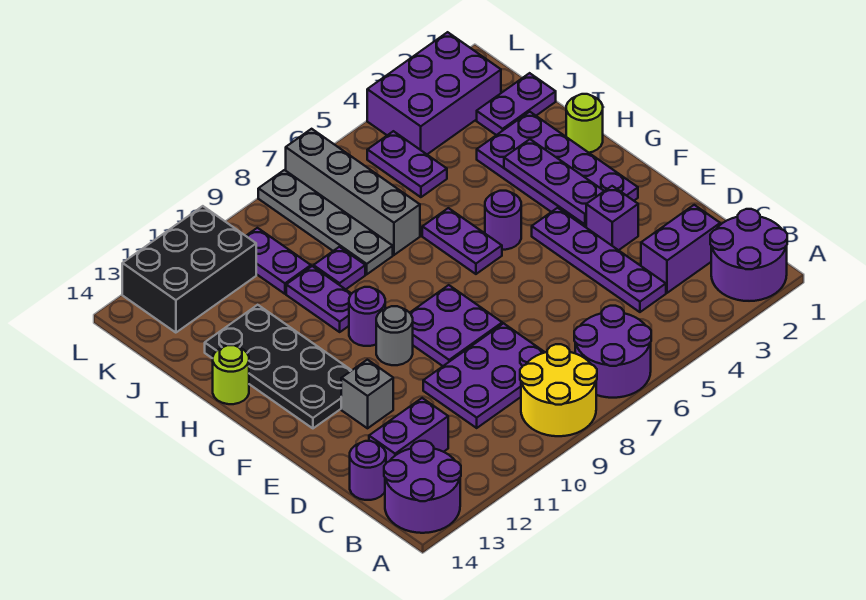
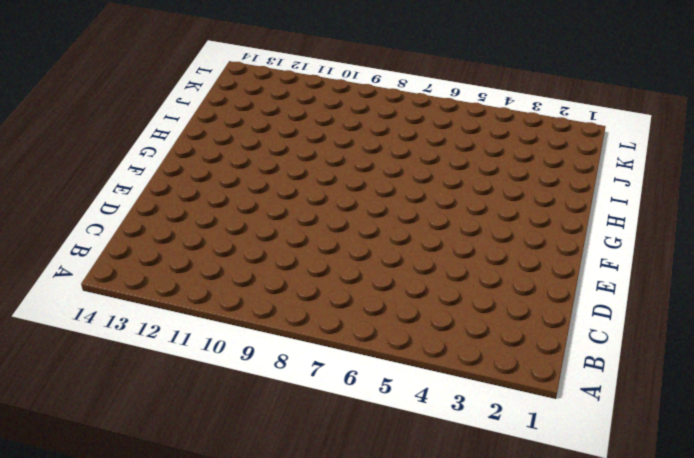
none -> purple round brick A1:B2 level 1
none -> purple round brick A6:B7 level 1
none -> yellow round brick A8:B9 level 1
none -> purple round brick A13:B14 level 1

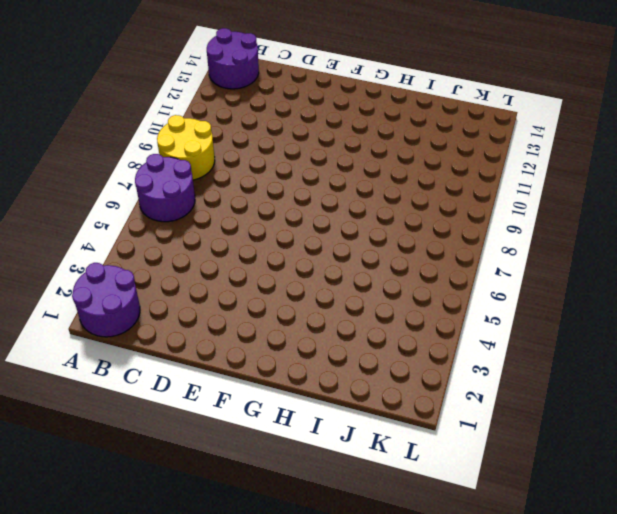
none -> purple brick C2:C3 level 1
none -> purple plate C4:F4 level 1
none -> purple plate C8:D10 level 1
none -> purple brick C12:C13 level 1

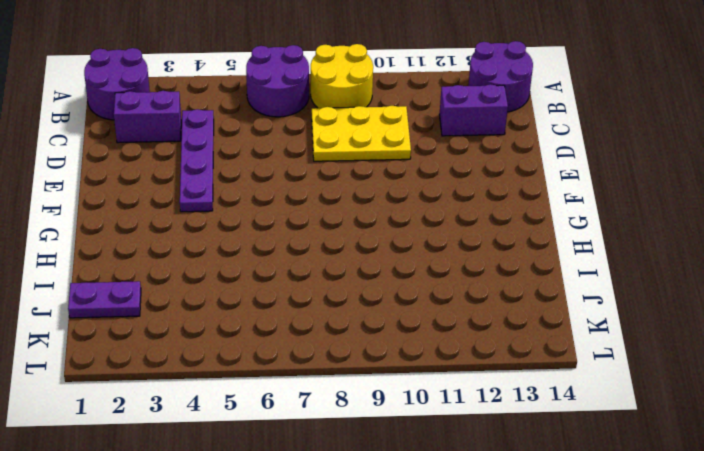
yellow plate C8:D10 level 1 -> purple plate C8:D10 level 1
none -> purple round brick C14 level 1
none -> purple brick E3 level 1
none -> purple plate E8:F9 level 1
none -> grey brick E12 level 1

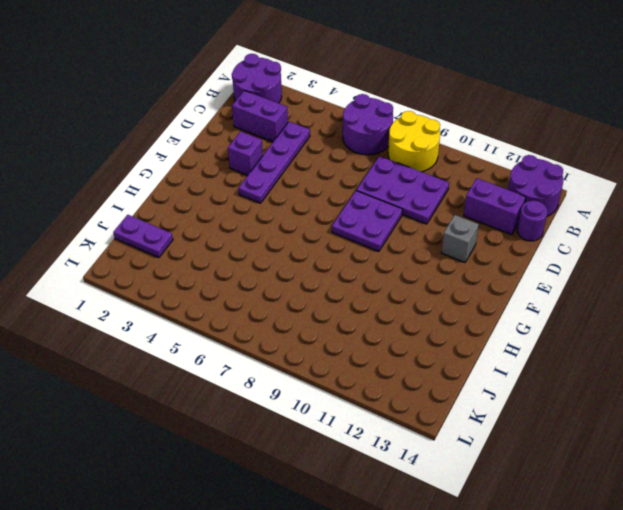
none -> purple plate F2:I3 level 1
none -> grey round brick F10 level 1
none -> black plate F12:I13 level 1
none -> purple round brick G5 level 1

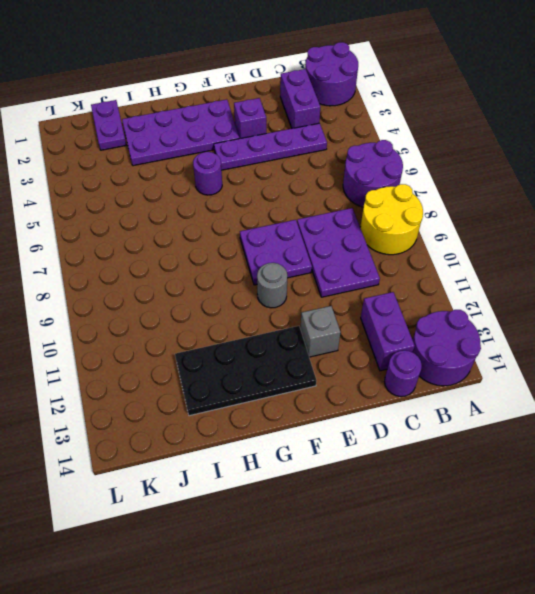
none -> purple plate G6:H6 level 1
none -> purple round brick G10 level 1
none -> lime round brick H1 level 1
none -> purple plate H10:I10 level 1

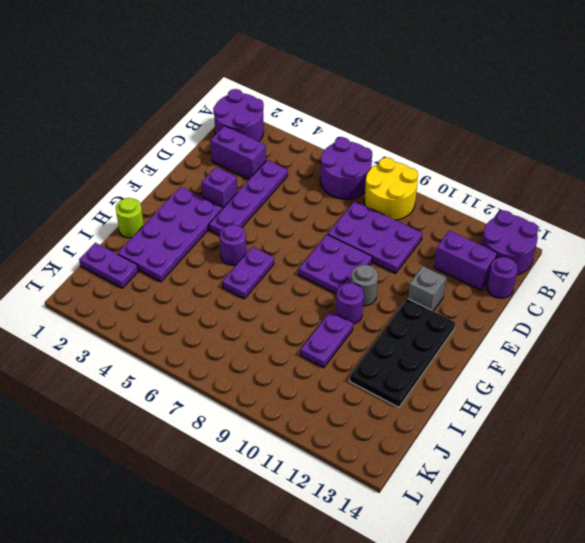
none -> lime round brick H14 level 1
none -> grey brick I7:L7 level 1
none -> grey plate I8:L8 level 1
none -> purple plate I9 level 1

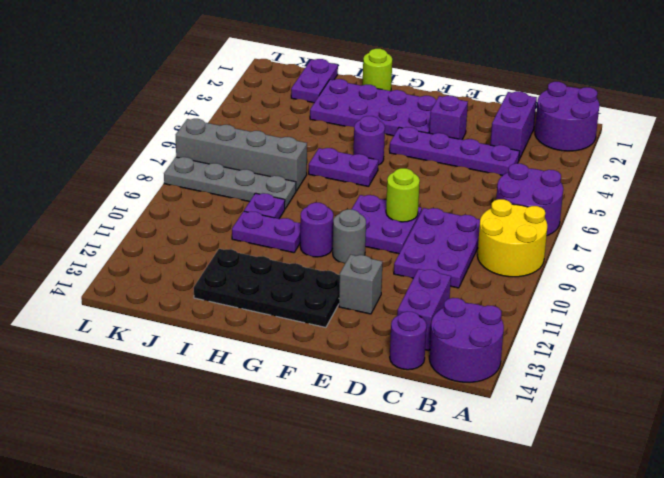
lime round brick E8 level 2 -> lime round brick H14 level 1
none -> purple plate J5:K5 level 1
none -> purple plate J10:K10 level 1
none -> purple brick K2:L4 level 1
none -> black brick K11:L13 level 1

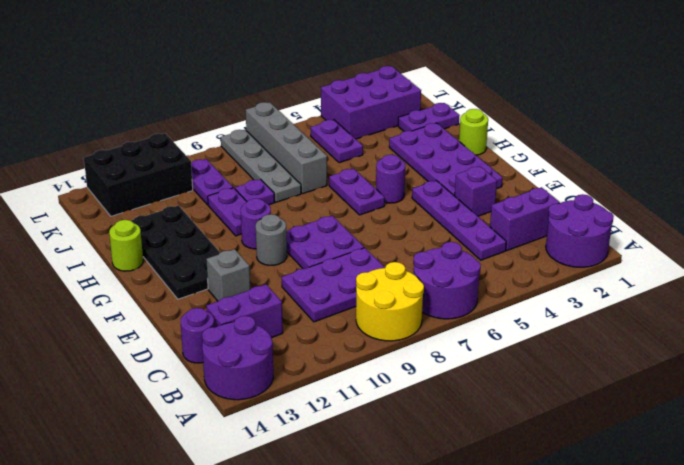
none -> purple plate F3:H3 level 2

